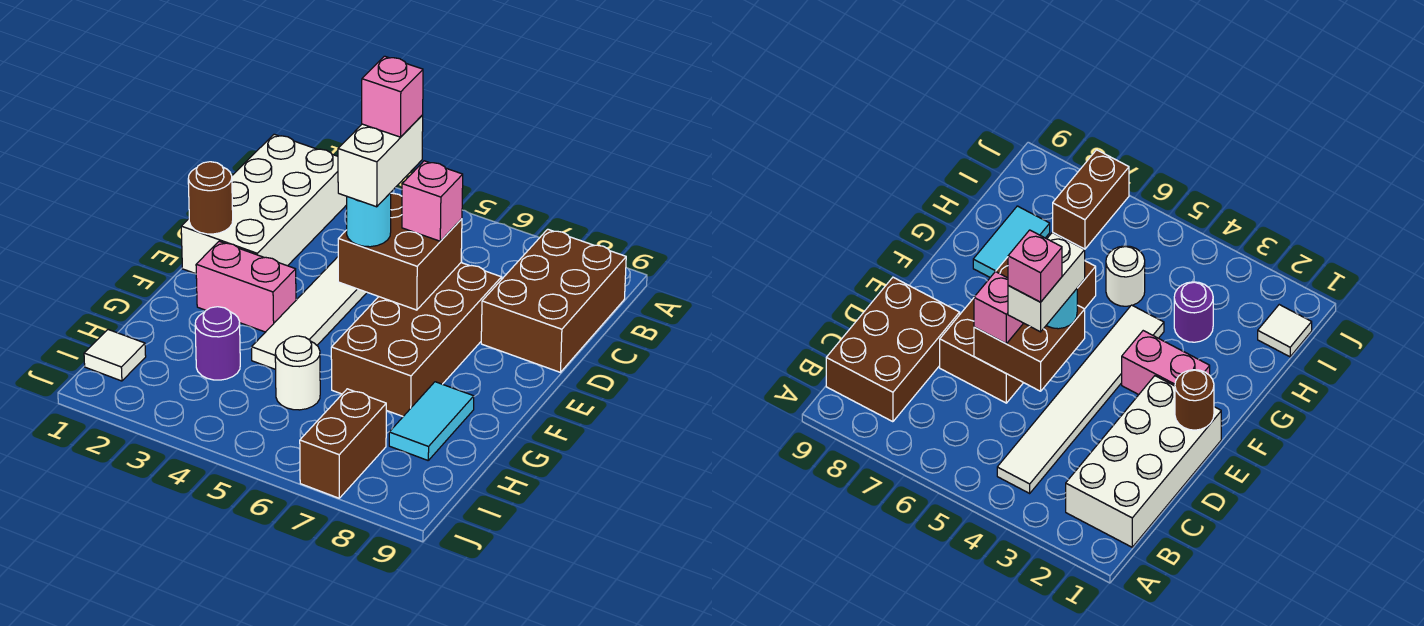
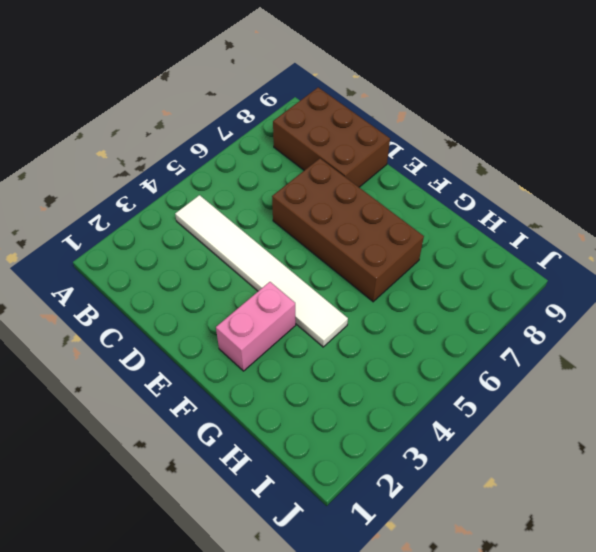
none -> white brick B1:E2 level 1
none -> cyan tile G8:H8 level 1
none -> purple round brick H3 level 1

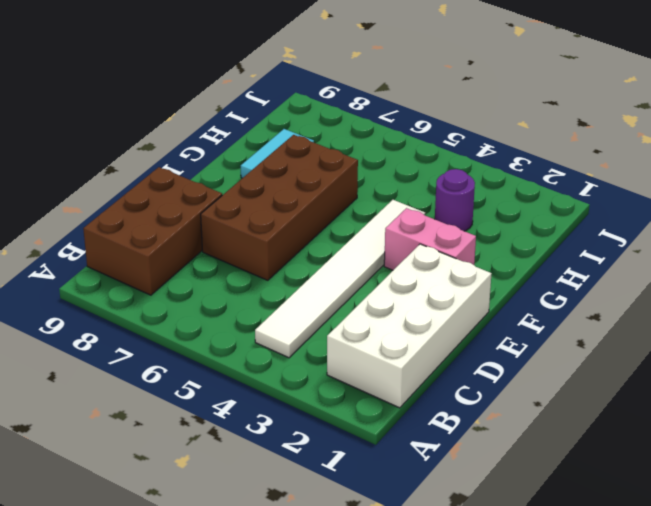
none -> white round brick H5 level 1
none -> white tile I1 level 1
none -> brown brick I7:J7 level 1

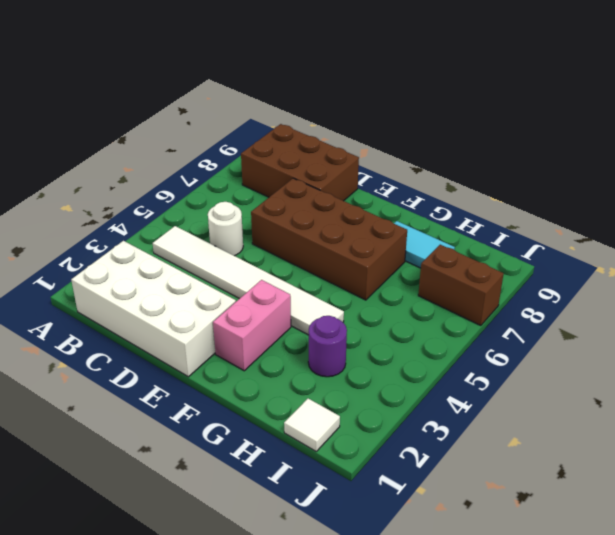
white round brick C5 level 1 -> white round brick H5 level 1
none -> brown brick D5:E6 level 2
none -> brown round brick E1 level 2
none -> pink brick D6 level 3

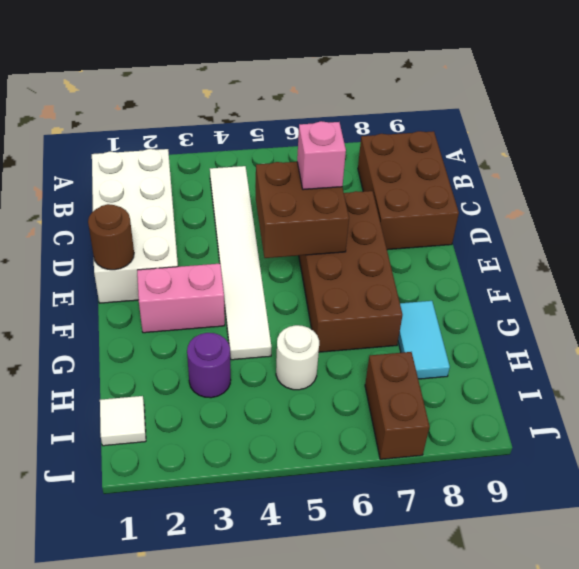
none -> cyan round brick E5 level 3
none -> white brick D5:E5 level 4
none -> pink brick D5 level 5

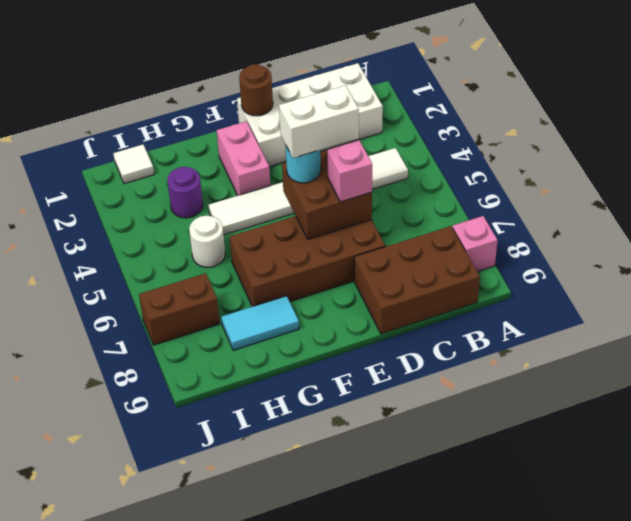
pink brick A8 level 1 -> pink brick D5 level 5

